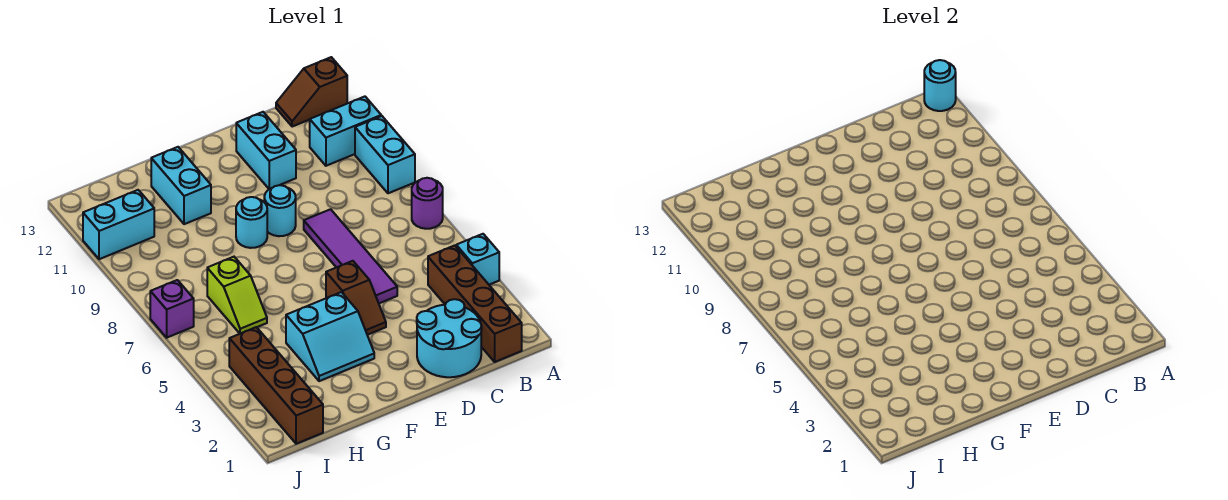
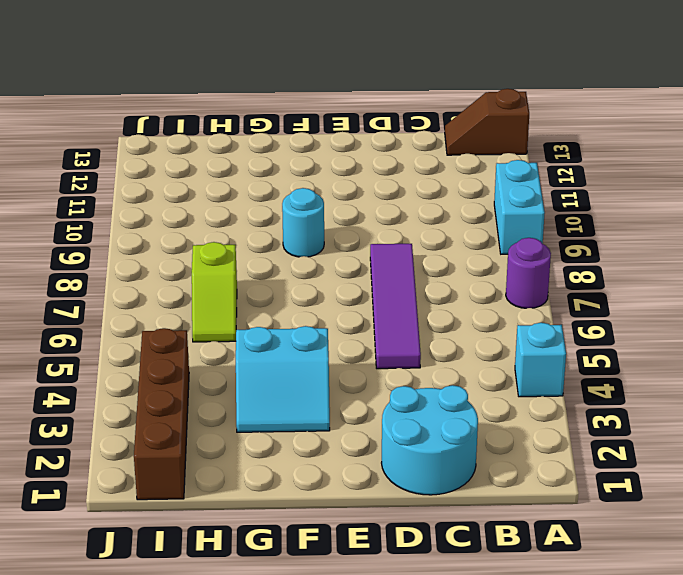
none -> cyan brick A11:B11 level 1
none -> brown brick B1:B4 level 1
none -> cyan brick D11:D12 level 1

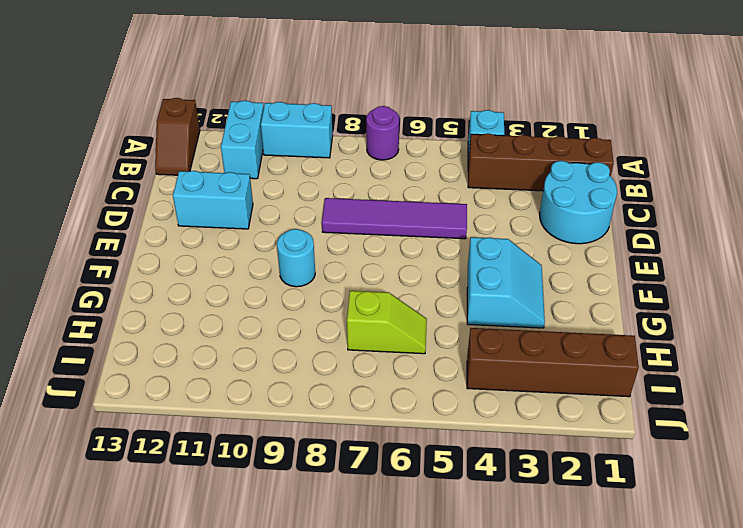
none -> brown slope E4:E5 level 1 top 5
none -> cyan round brick E9 level 1
none -> cyan brick G11:G12 level 1

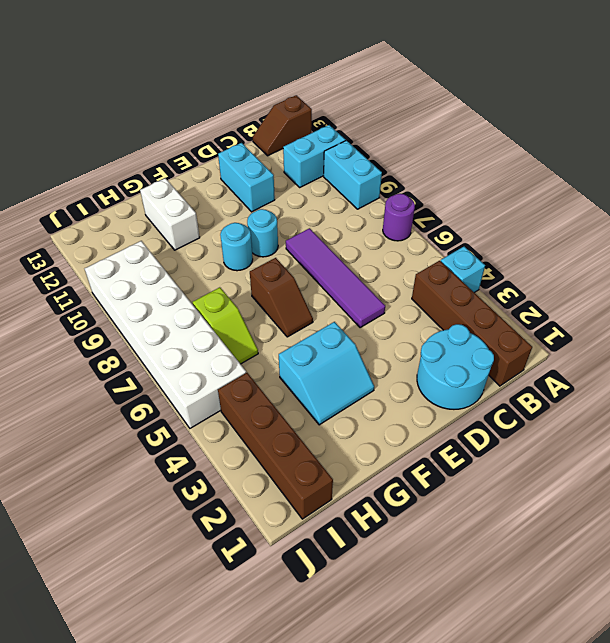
brown slope F6:F7 level 1 top 7 -> brown slope E4:E5 level 1 top 5
white brick G11:G12 level 1 -> cyan brick G11:G12 level 1
white brick I5:J10 level 1 -> purple brick J7 level 1
none -> cyan brick I11:J11 level 1
none -> cyan round brick A13 level 2

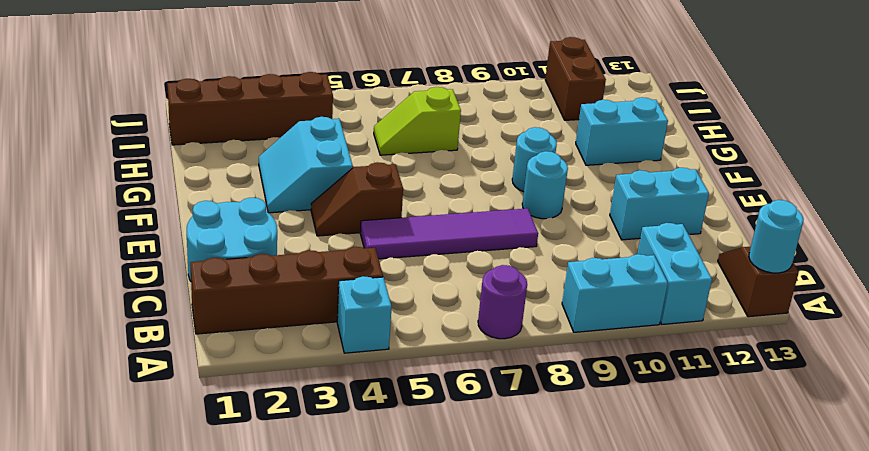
brown brick I11:J11 level 1 -> cyan brick I11:J11 level 1
none -> purple brick J7 level 1

